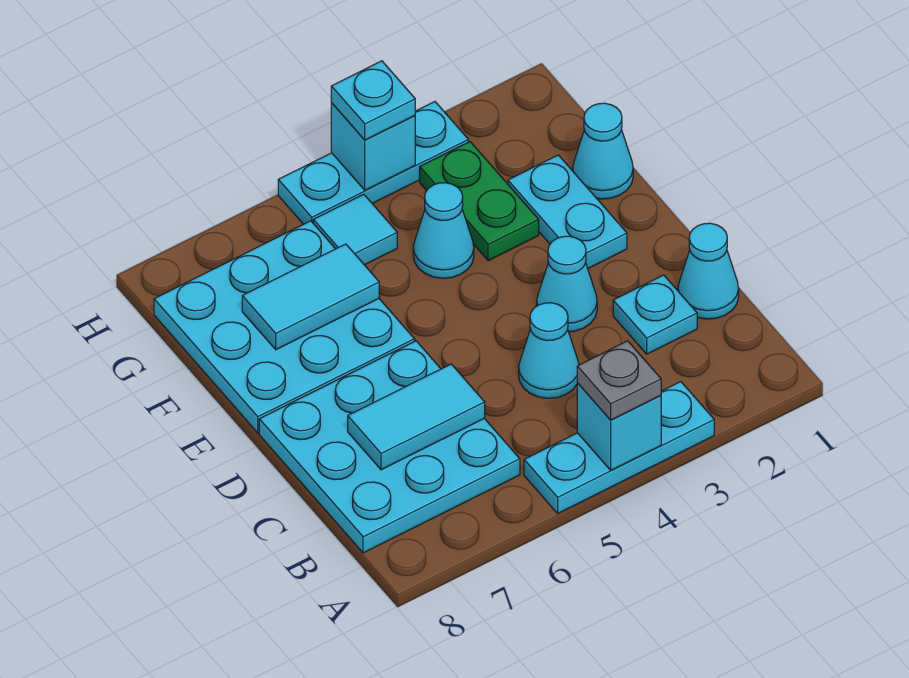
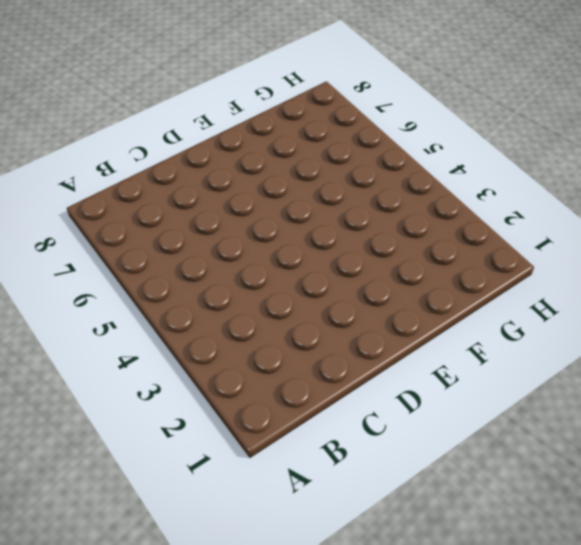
none -> cyan plate A3:A5 level 1
none -> cyan plate B6:D8 level 1
none -> cyan cone C1 level 1

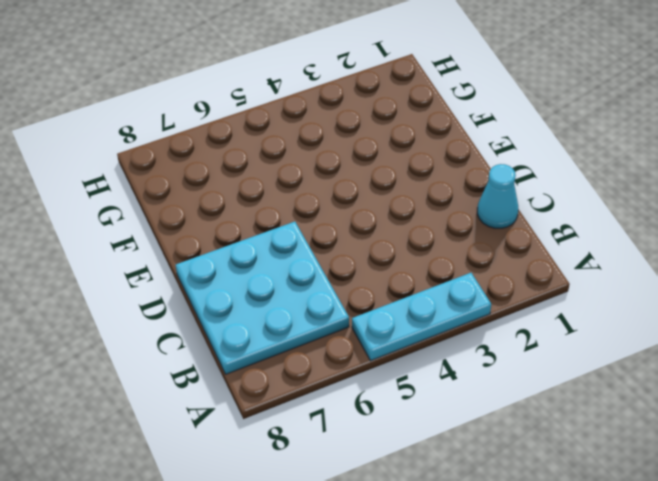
none -> cyan plate C2 level 1
none -> cyan cone C4 level 1
none -> cyan cone D3 level 1

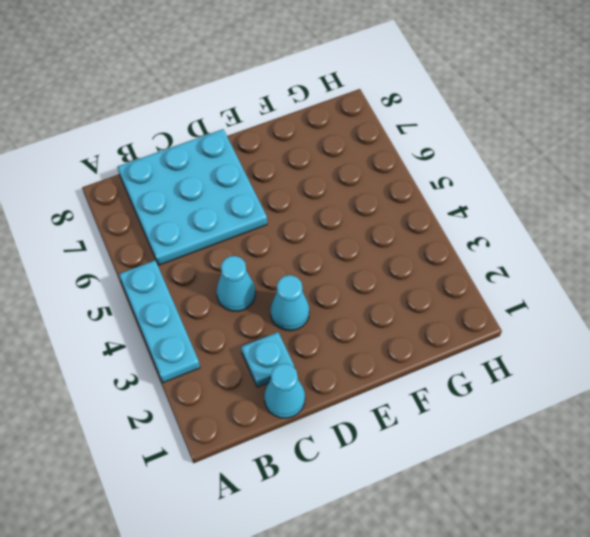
none -> cyan plate E2:F2 level 1
none -> cyan plate E6:G8 level 1
none -> cyan cone F1 level 1

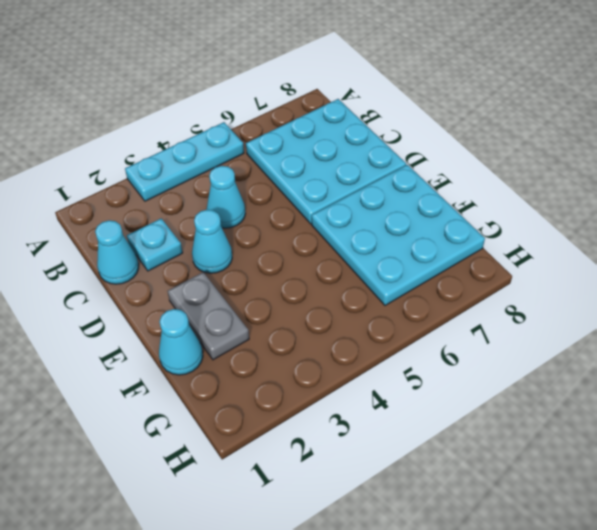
grey plate E2:F2 level 1 -> cyan plate E2:F2 level 1
none -> green plate F3:G3 level 1
none -> cyan cone F4 level 1
none -> cyan tile G5 level 1

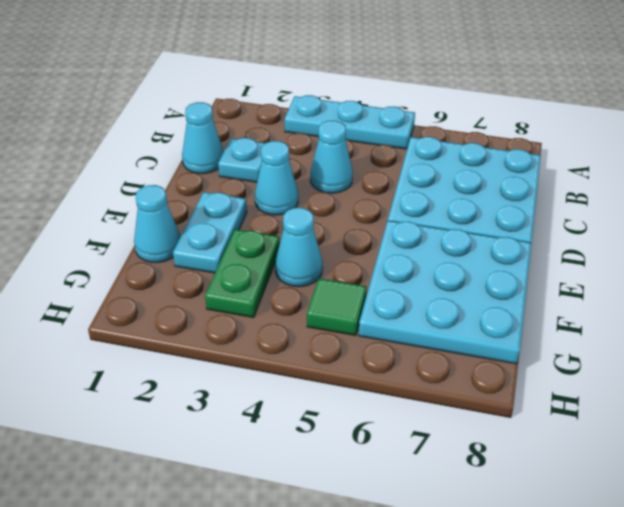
green tile G5 level 1 -> cyan tile G5 level 1
none -> cyan plate H3:H5 level 1
none -> cyan brick A4 level 2
none -> cyan tile C6:C7 level 2

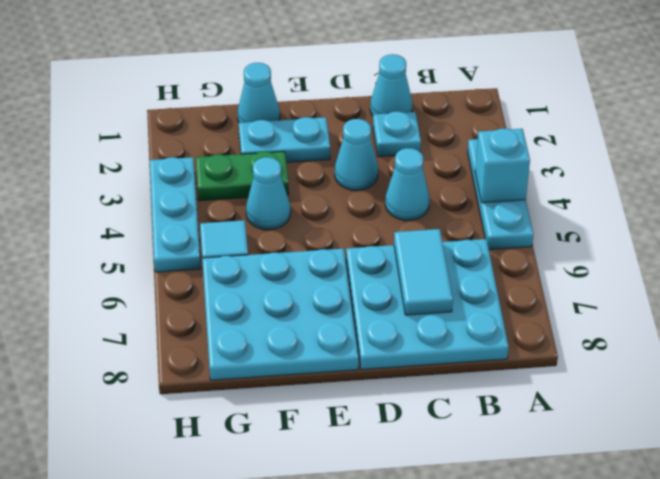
none -> cyan tile F6:F7 level 2
none -> cyan brick H4 level 2
none -> grey plate A4 level 3

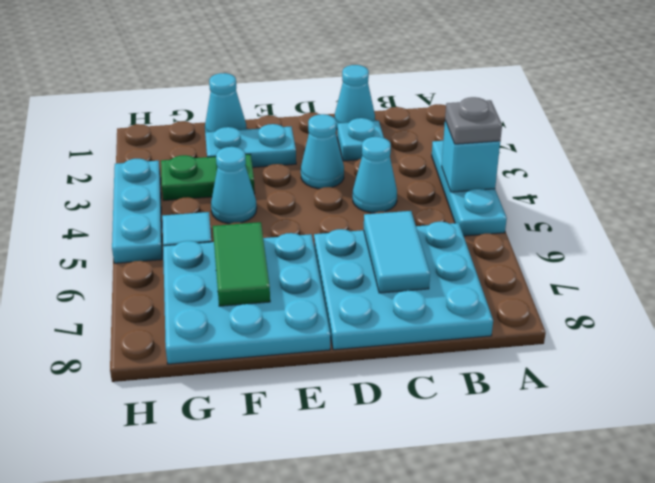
green tile F6:F7 level 2 -> cyan tile F6:F7 level 2
none -> cyan brick H4 level 2
none -> cyan plate H4 level 3

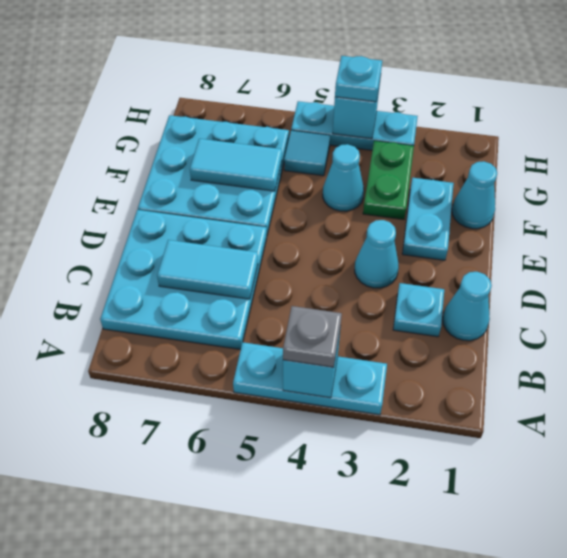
none -> cyan cone C4 level 1

